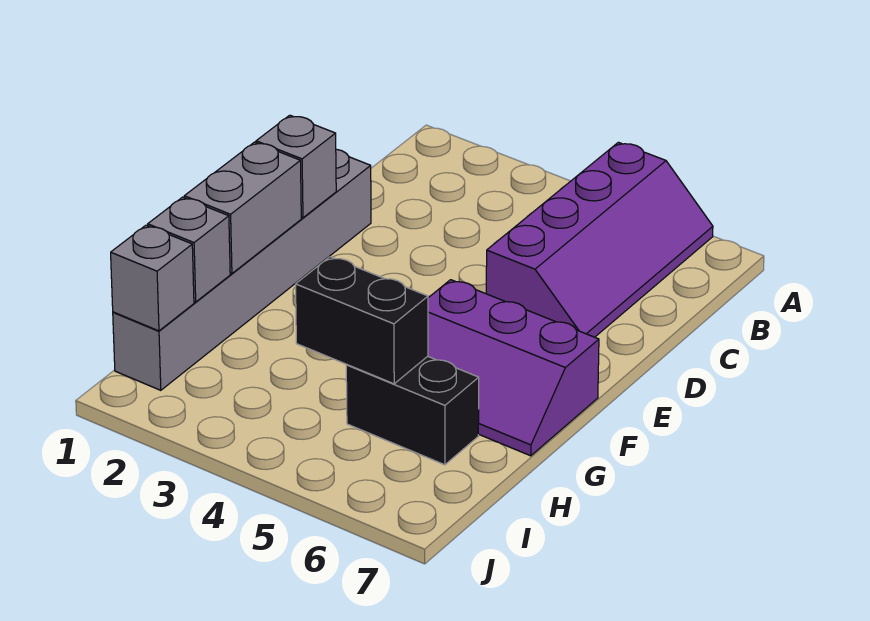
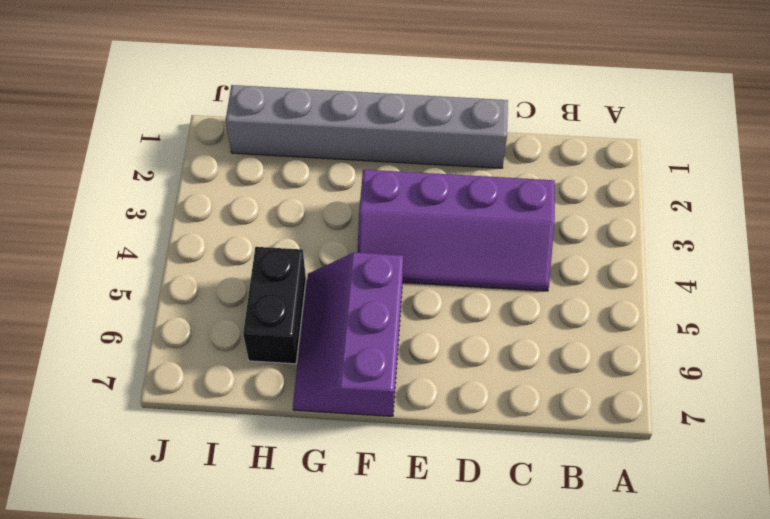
purple slope C3:F4 level 1 top 3 -> purple slope A5:D6 level 1 top 5
none -> grey brick E1 level 2
none -> grey brick F1:G1 level 2

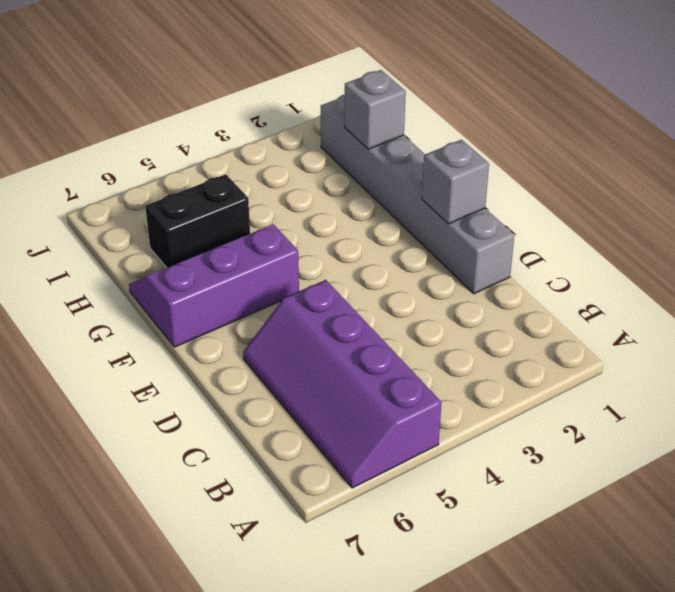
none -> grey brick F1:G1 level 2
none -> black brick H4:H5 level 2

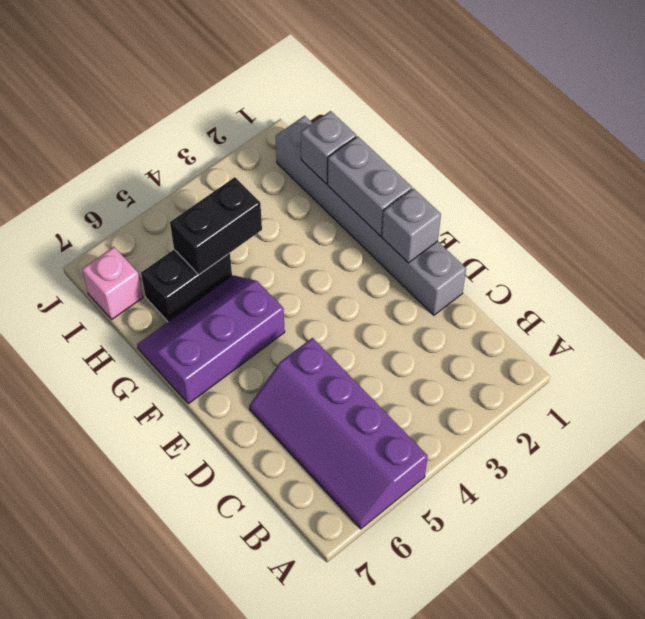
pink brick I7 level 1 -> none
none -> grey brick I1 level 2

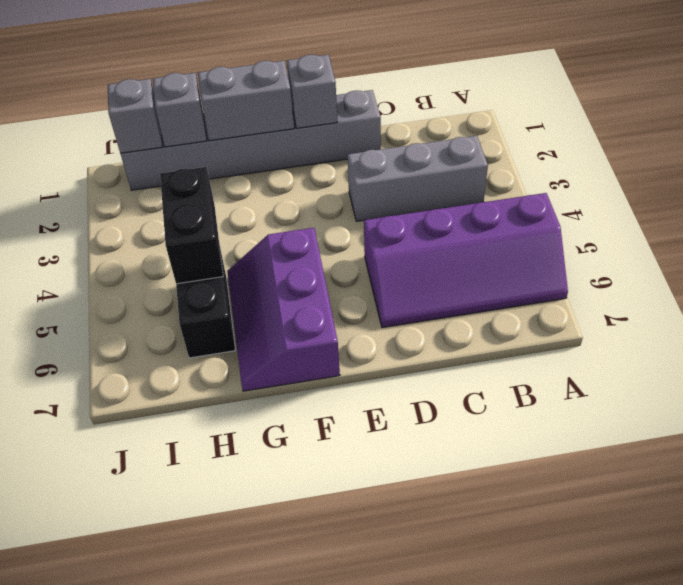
grey brick B3:D3 level 1 -> none

